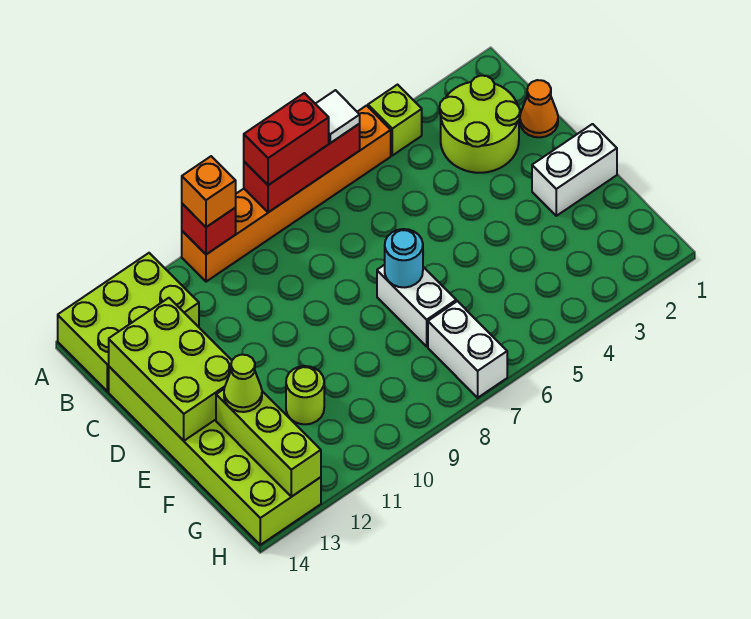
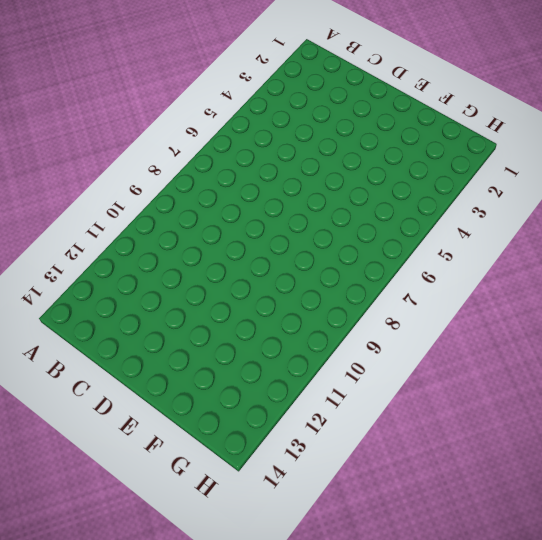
none -> lime brick A4 level 1
none -> orange brick A5:A10 level 1
none -> lime brick A12:B14 level 1

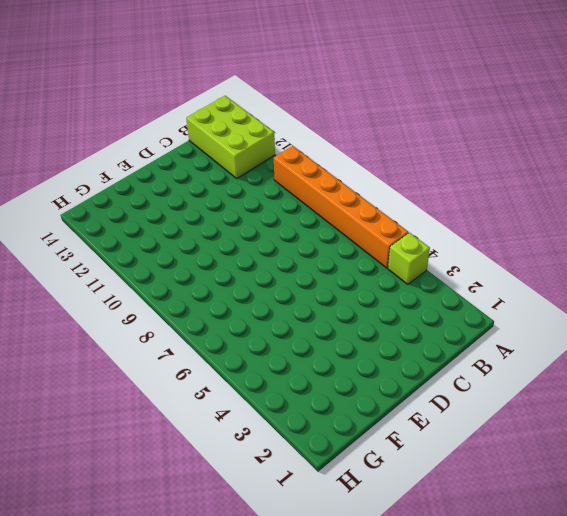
none -> lime round brick B2:C3 level 1
none -> orange cone C1 level 1
none -> lime brick C13:H14 level 1

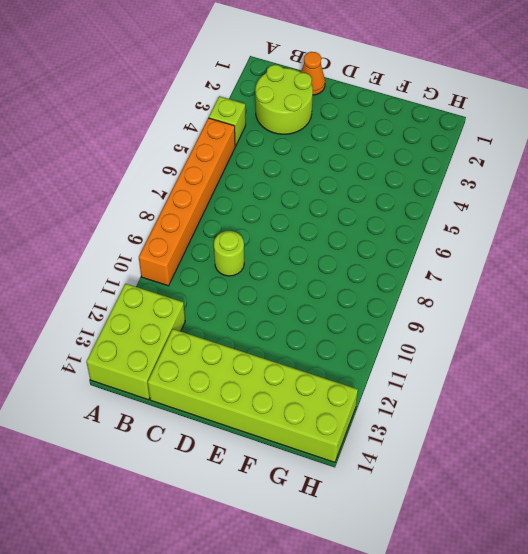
lime round brick C9 level 1 -> lime round brick F11 level 1
none -> white brick E1:E2 level 1
none -> white brick E7:F7 level 1
none -> white brick G7:H7 level 1

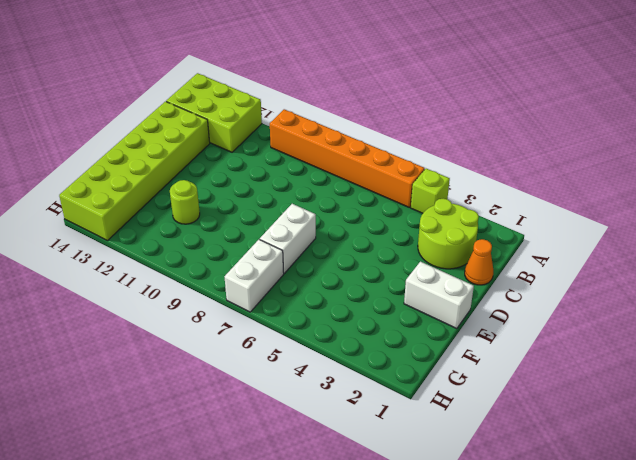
none -> red brick A6:A8 level 2
none -> red brick A10 level 2
none -> lime brick C13:E14 level 2

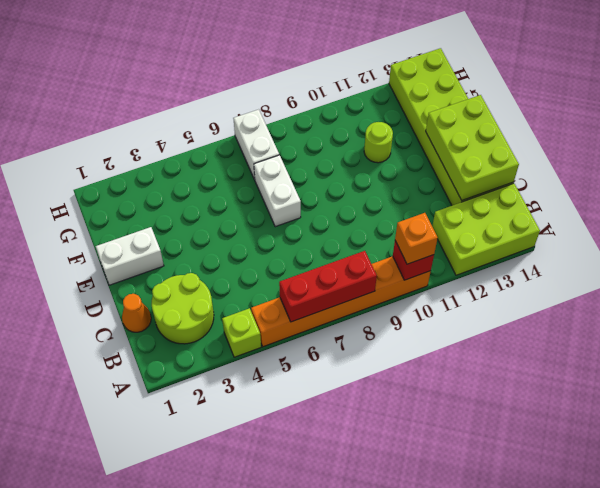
none -> cyan round brick E7 level 2
none -> lime brick F13:H13 level 2
none -> white tile A6 level 3

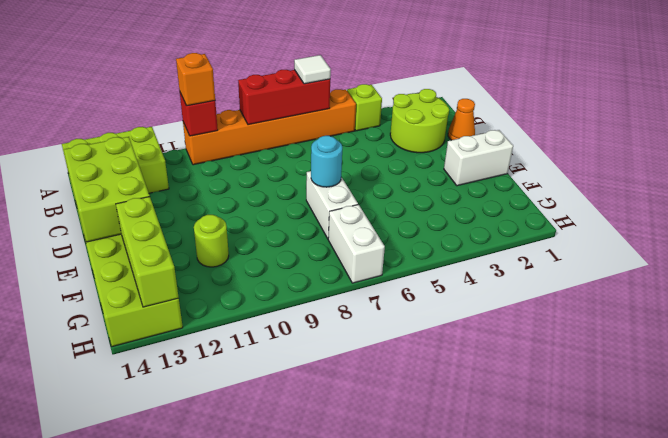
none -> red brick A7:A8 level 3
none -> lime cone F13 level 3

